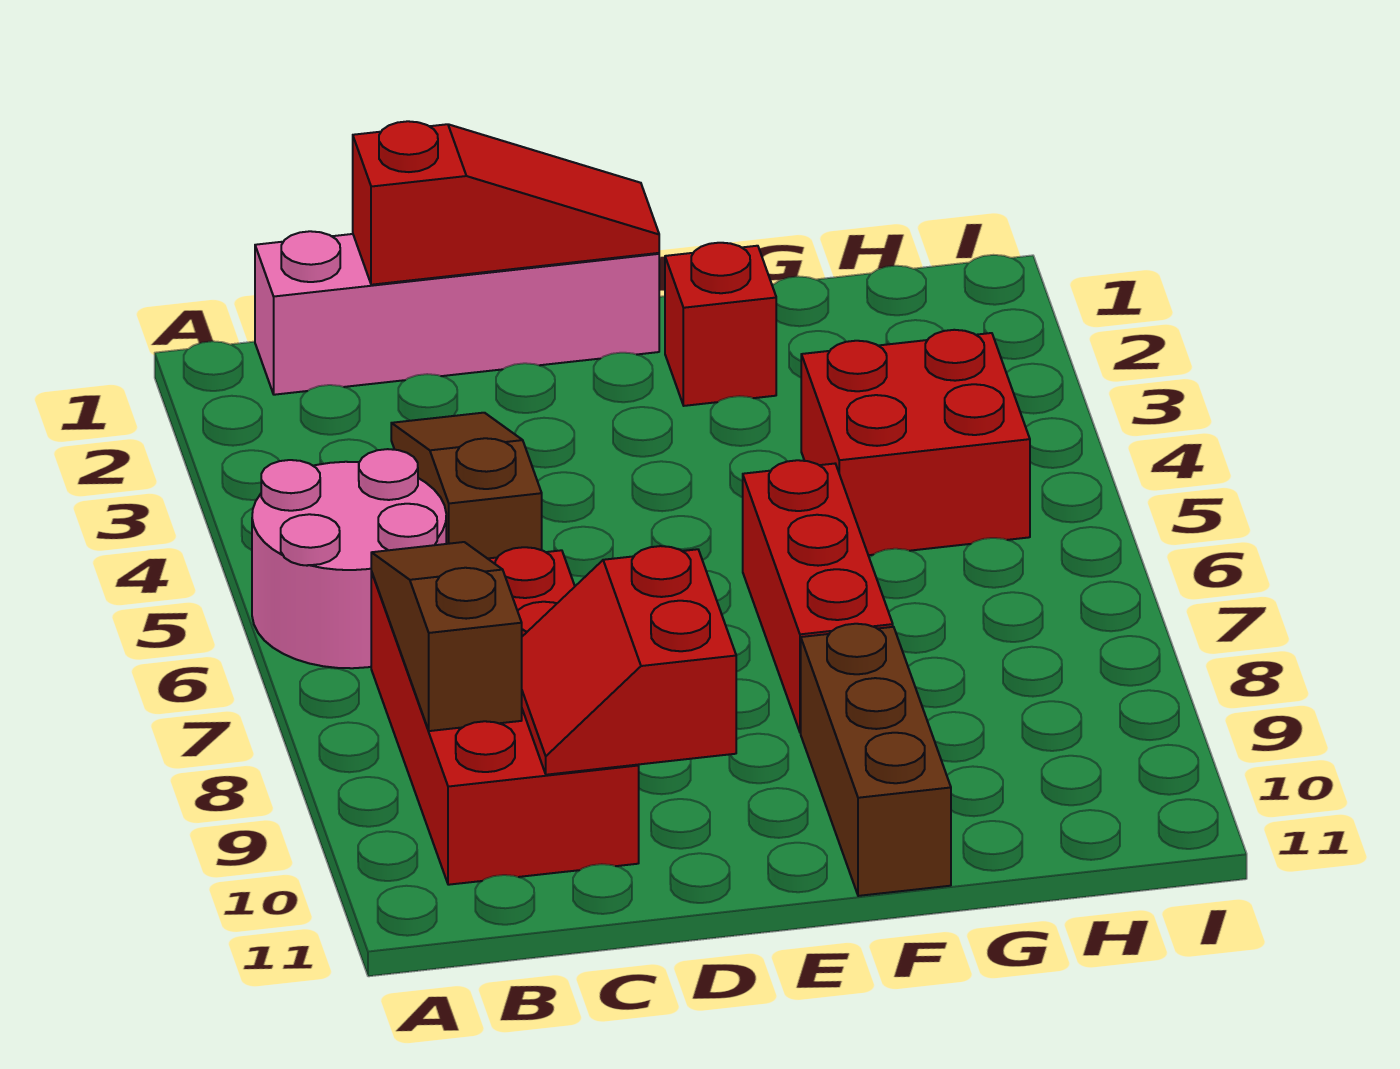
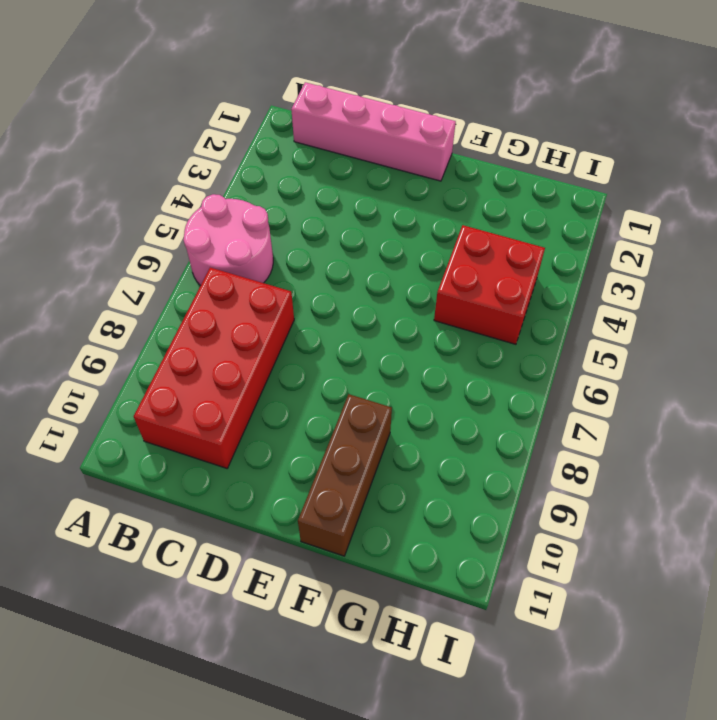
none -> brown slope C3:C5 level 1 top 5
none -> red brick F2 level 1

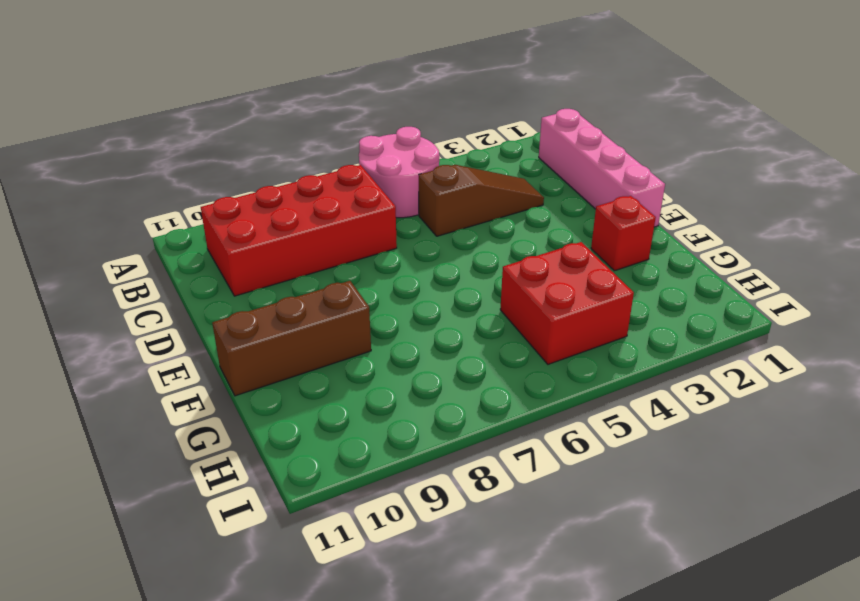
none -> red brick F6:F8 level 1
none -> brown slope B7:B9 level 2 top 9

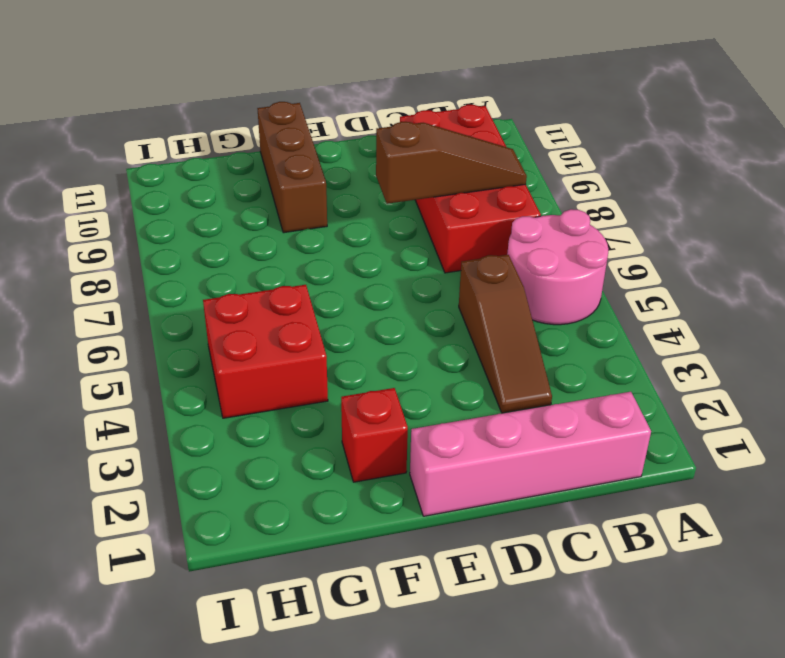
brown slope B8:D8 level 2 top D -> brown slope B7:B9 level 2 top 9
none -> red brick F6:F8 level 1
none -> red slope C1:E1 level 2 top C

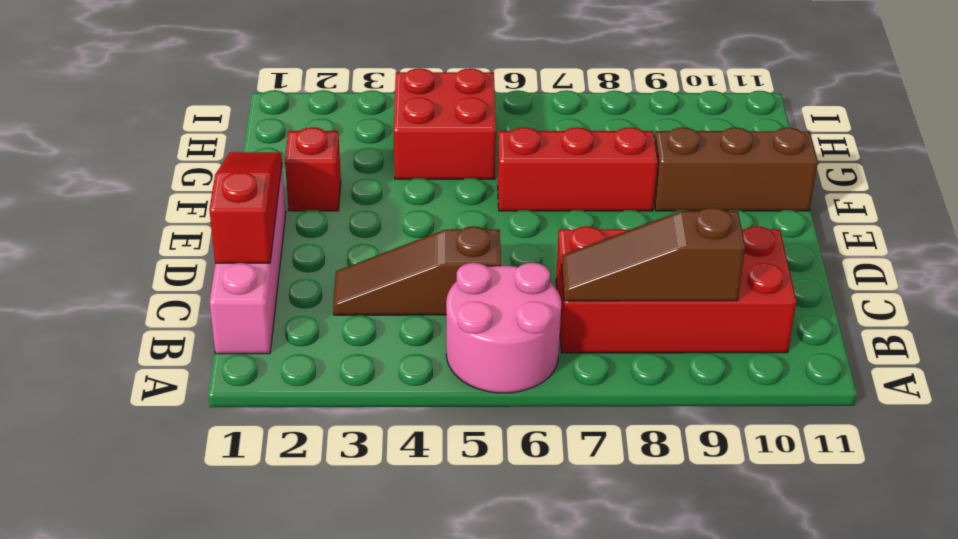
none -> red slope C9:D10 level 2 top D

